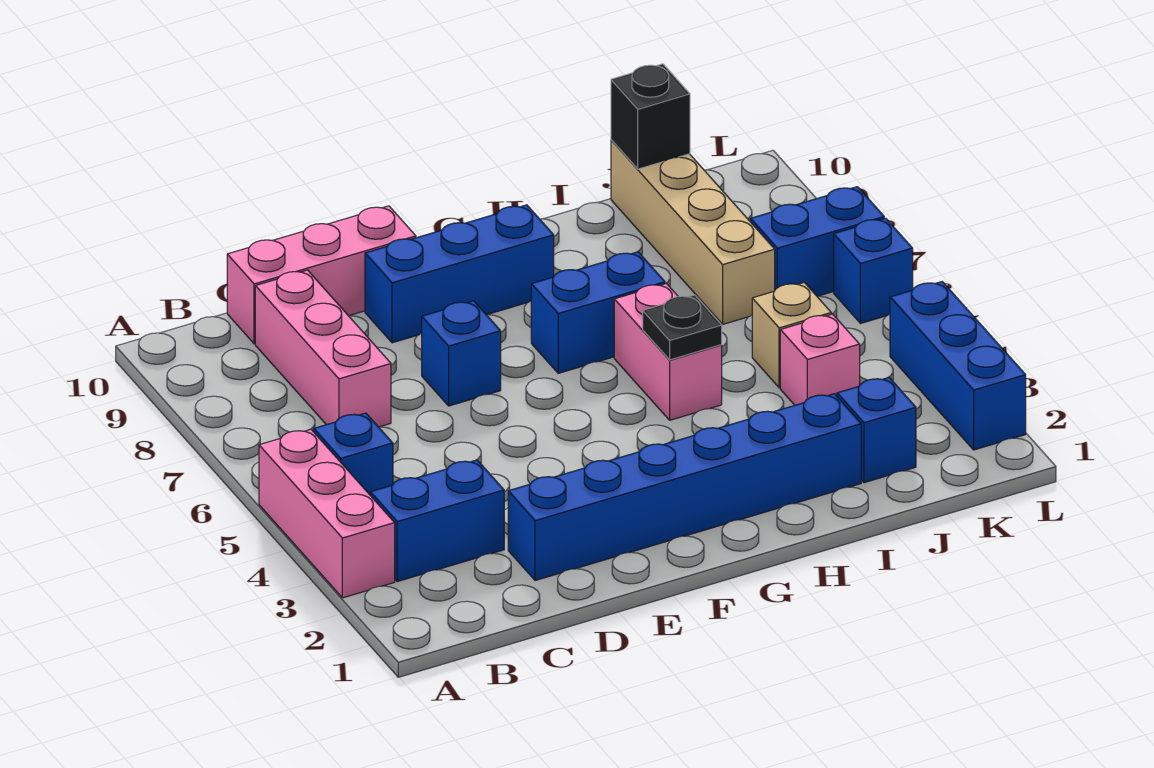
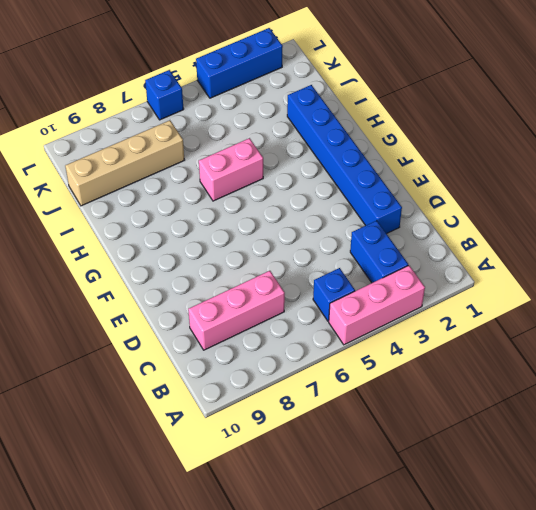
none -> pink brick C10:E10 level 1
none -> blue brick E7 level 1
none -> blue brick E9:G9 level 1

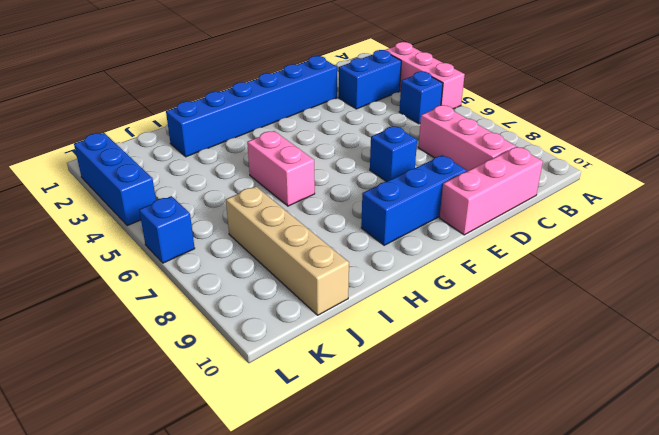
none -> blue brick G7:H7 level 1
none -> blue brick J2 level 1
none -> pink brick J4 level 1

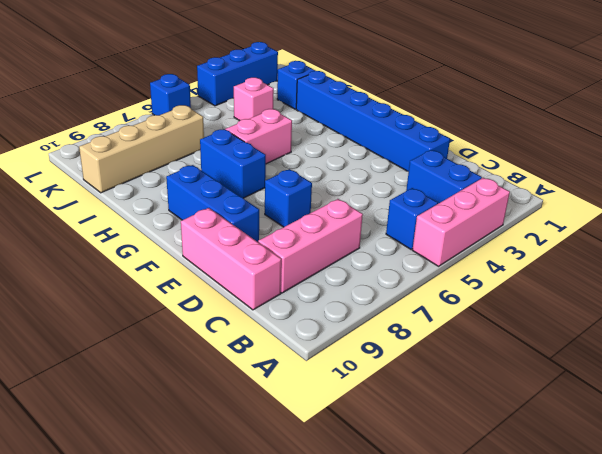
none -> tan brick J5 level 1
none -> blue brick K7:L7 level 1
none -> black plate H5 level 2

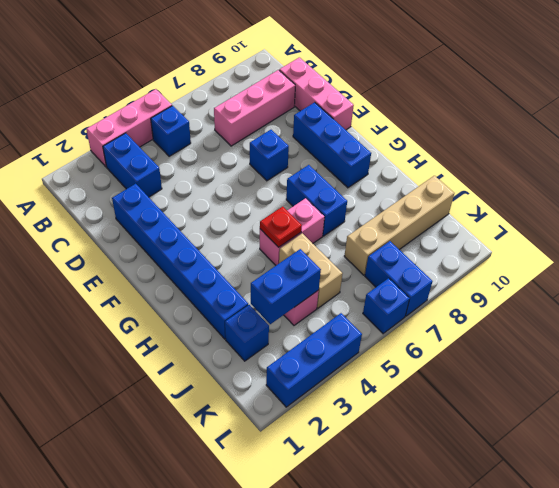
red plate H5 level 2 -> black plate H5 level 2
tan brick I5:J5 level 1 -> tan brick J5 level 1
blue brick J3:J4 level 2 -> none
none -> black brick J10 level 2

